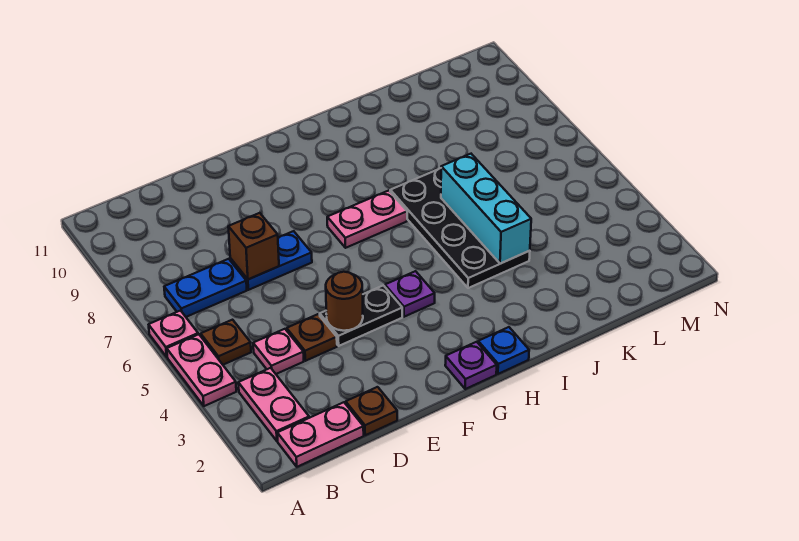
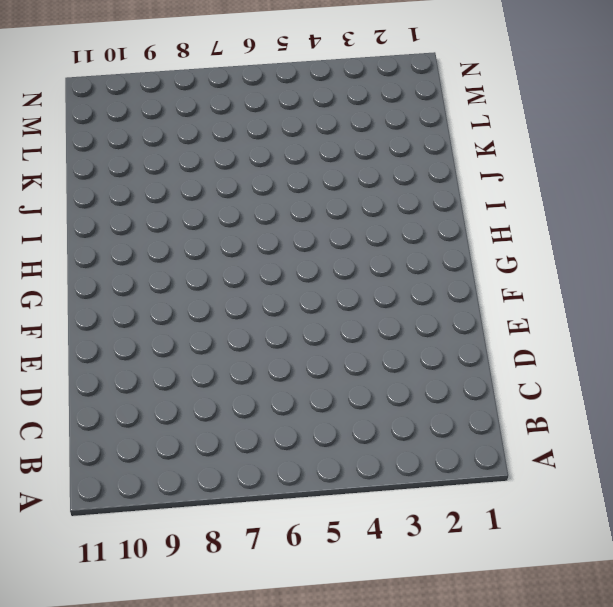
none -> pink plate A4:A5 level 1
none -> pink plate A6 level 1
none -> pink plate B1:C1 level 1

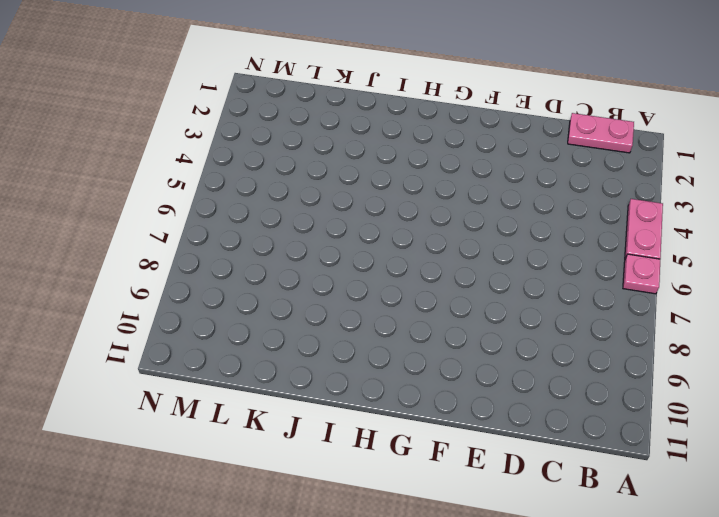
none -> pink plate B2:B3 level 1
none -> brown plate B5 level 1
none -> blue plate B7:C7 level 1

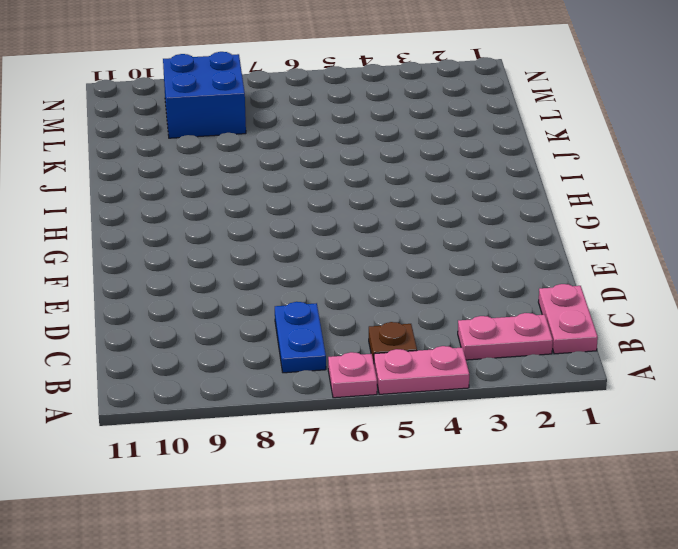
blue brick L8:M9 level 1 -> none
none -> pink plate C4 level 1
none -> brown plate D1 level 1
none -> brown plate D4 level 1

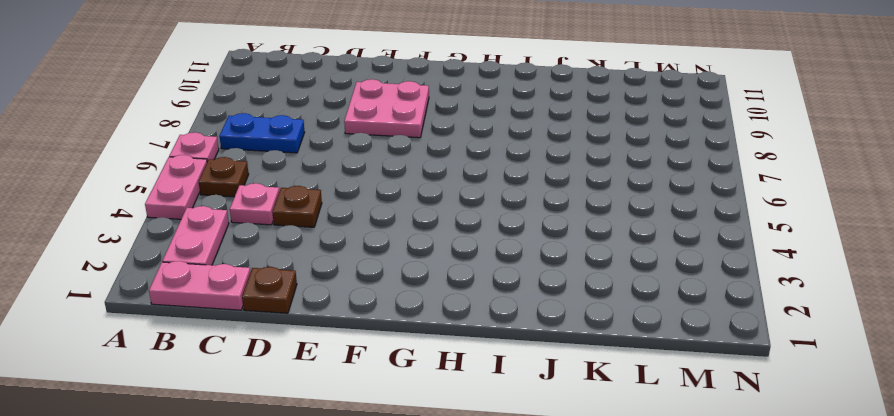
pink plate E8:F9 level 1 -> none
none -> blue plate D7:E7 level 1
none -> black plate E4:F4 level 1
none -> purple plate G1 level 1

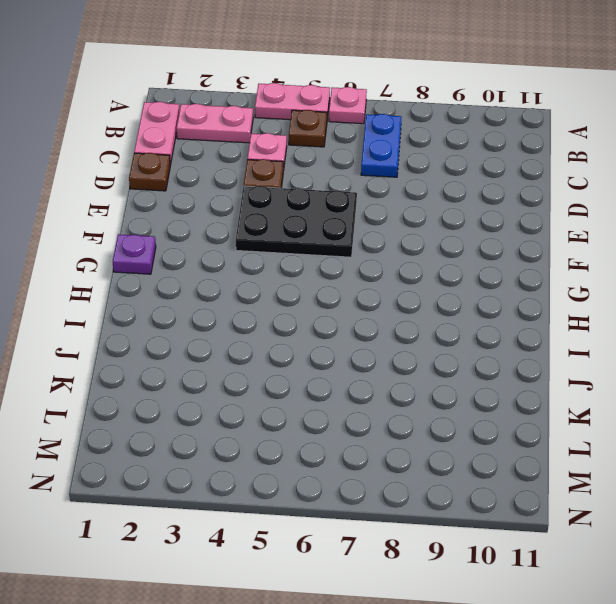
black plate E4:F6 level 1 -> black plate E4:F4 level 1
none -> blue plate D7:E7 level 1
none -> purple plate G4 level 1
none -> pink plate G7:H7 level 1

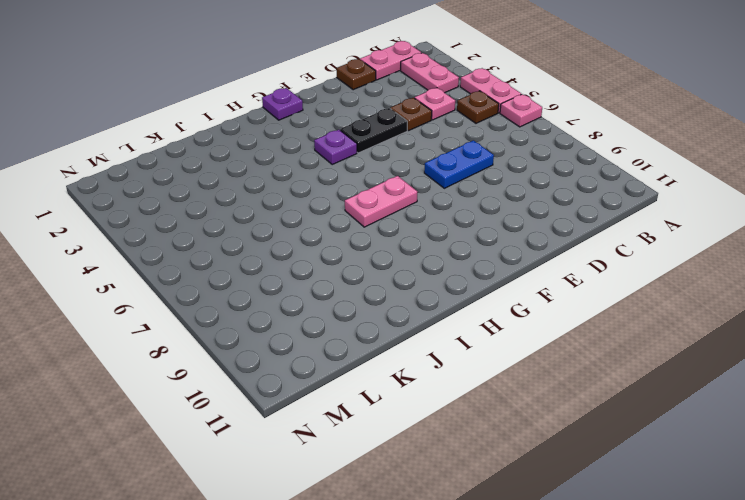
none -> blue plate B7:C7 level 1
none -> blue plate H1 level 1
none -> black plate I4:J7 level 1

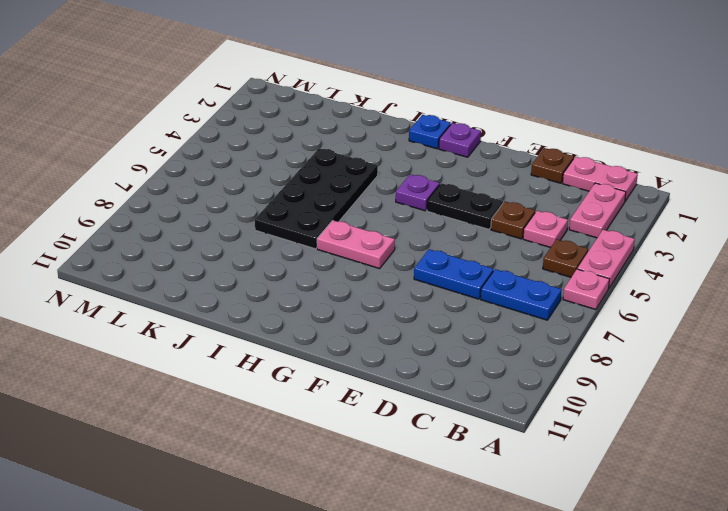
none -> brown brick D7 level 2
none -> brown round brick E4 level 2
none -> cyan brick J4:J6 level 2

